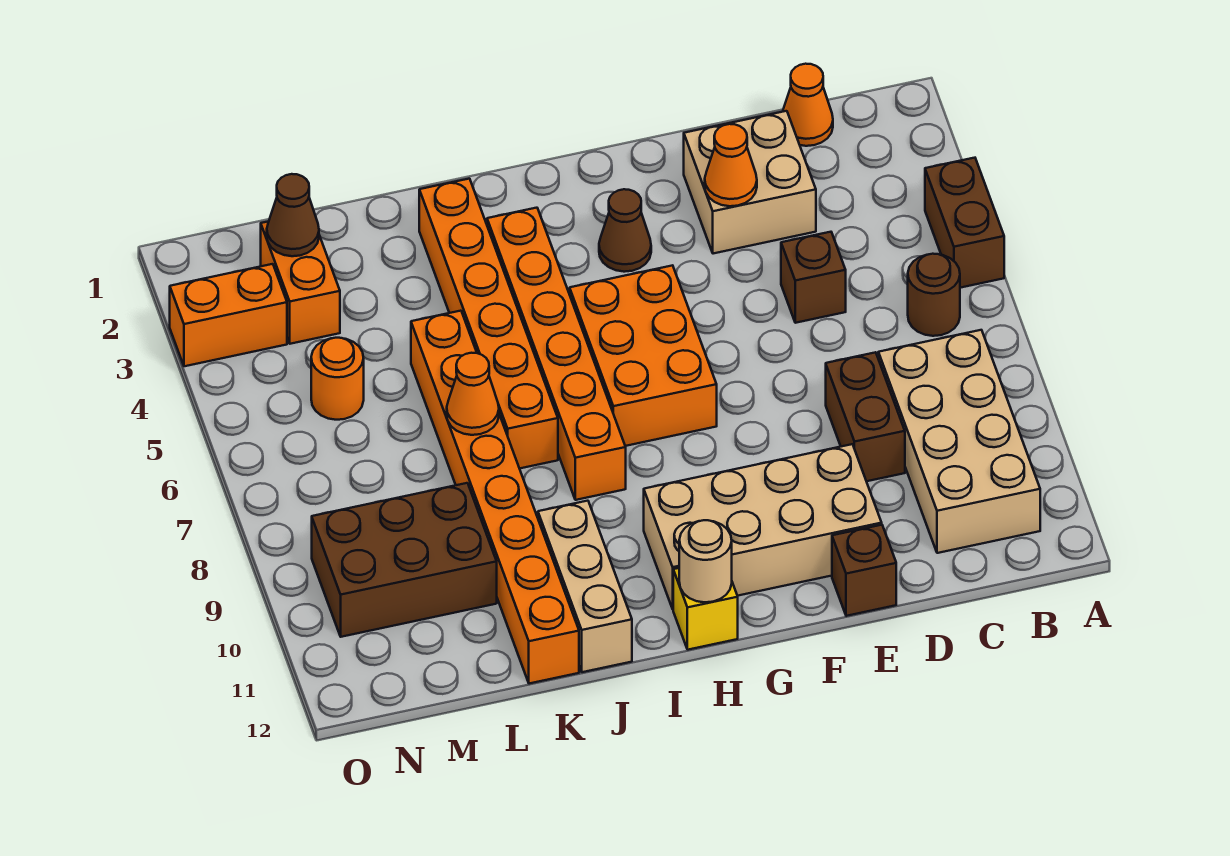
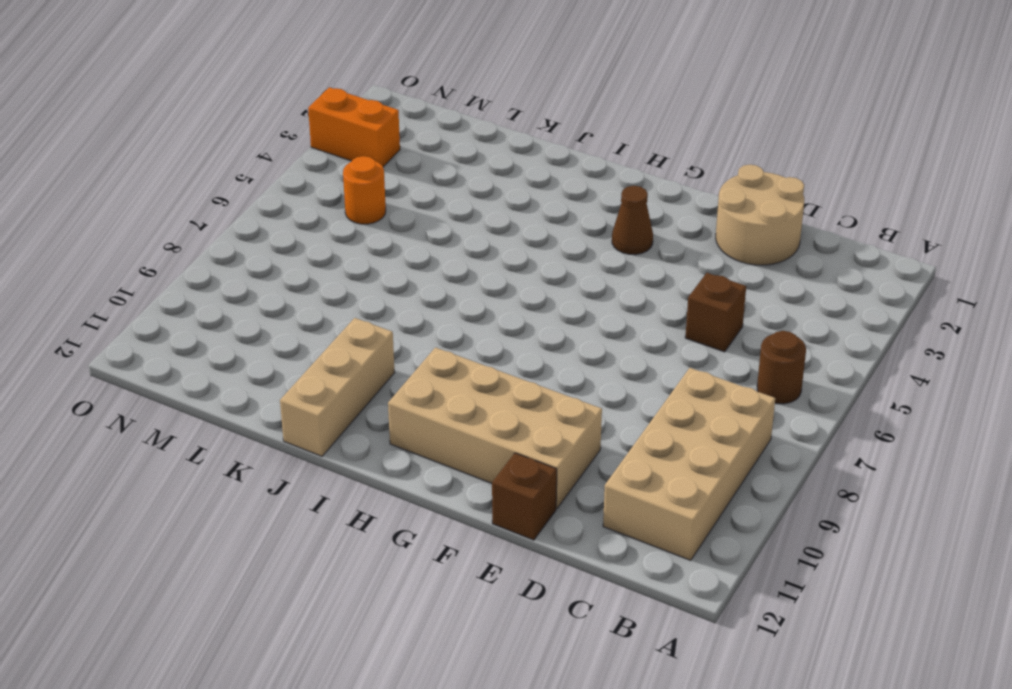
tan round brick D1:E2 level 1 -> tan brick D2:E3 level 1
none -> brown brick A4:A5 level 1
none -> orange cone C1 level 1
none -> brown brick D8:D9 level 1

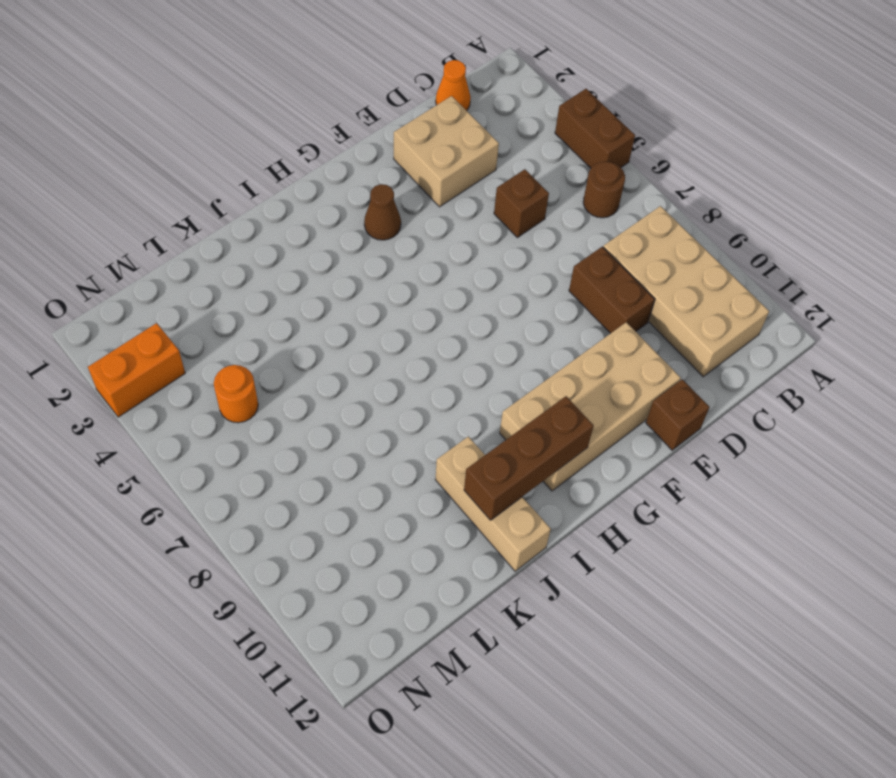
brown brick H11:J11 level 2 -> none
none -> orange brick G5:H7 level 1
none -> yellow brick H12 level 1
none -> orange brick I3:I8 level 1

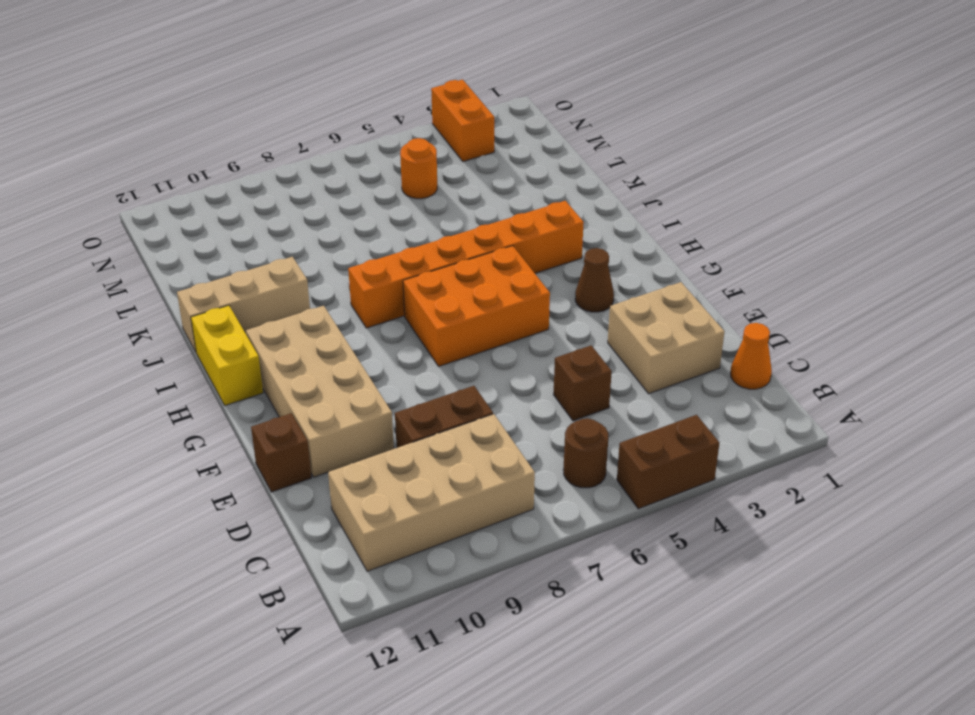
yellow brick H12:I12 level 1 -> yellow brick H12 level 1
none -> orange brick J2:J7 level 1
none -> orange brick K5:K12 level 1
none -> brown brick L9:N10 level 1

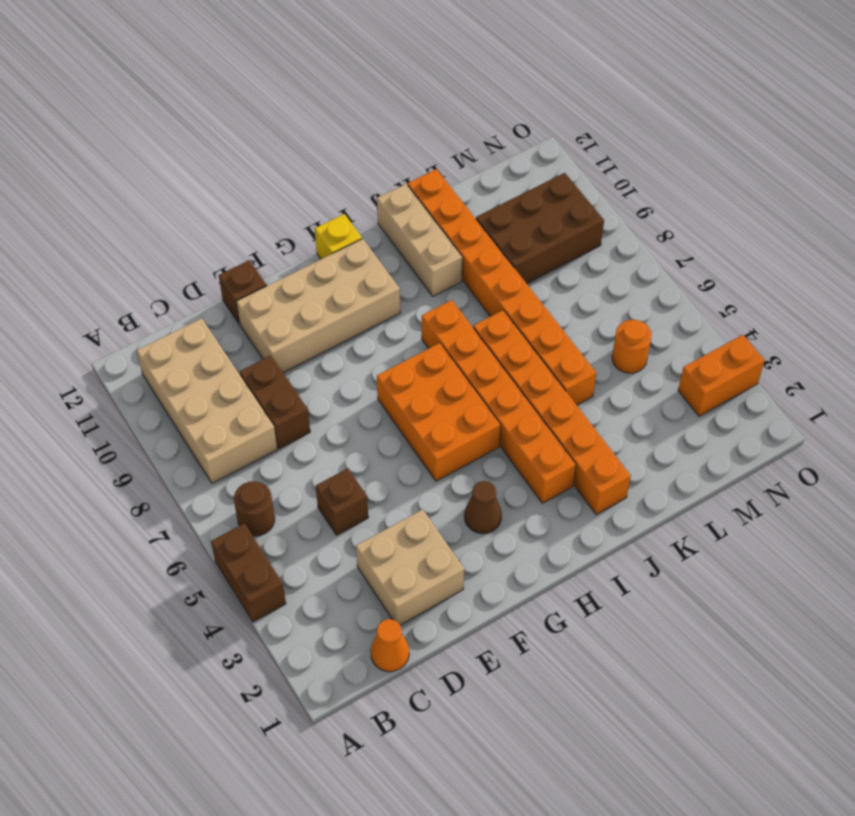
none -> orange brick M2:M3 level 1
none -> orange cone E3 level 2
none -> tan round brick H12 level 2

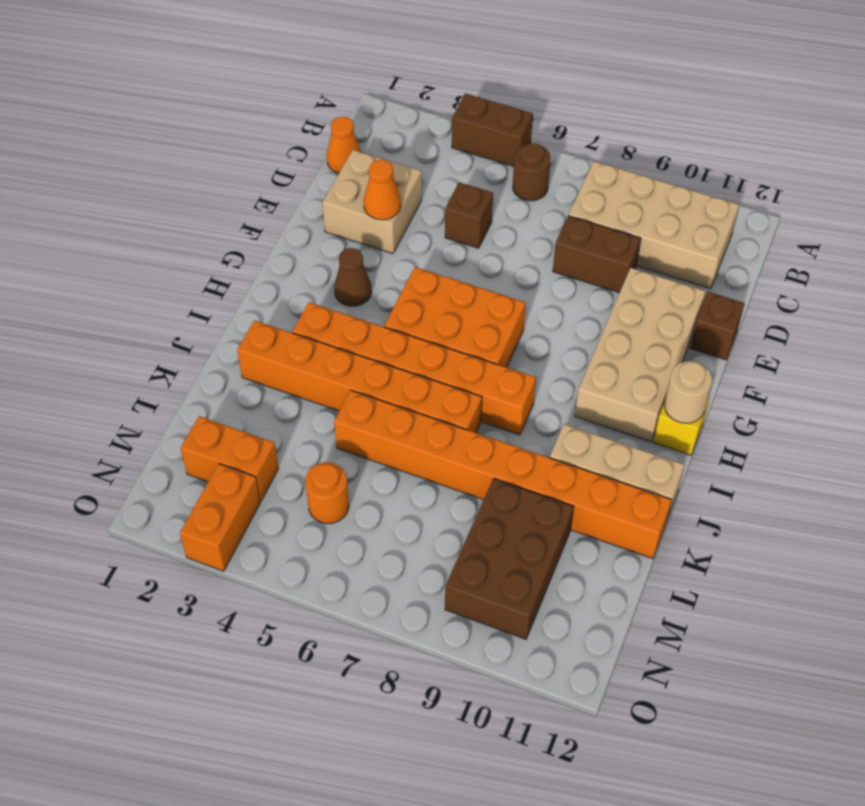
none -> orange cone K7 level 2
none -> brown cone M2 level 2

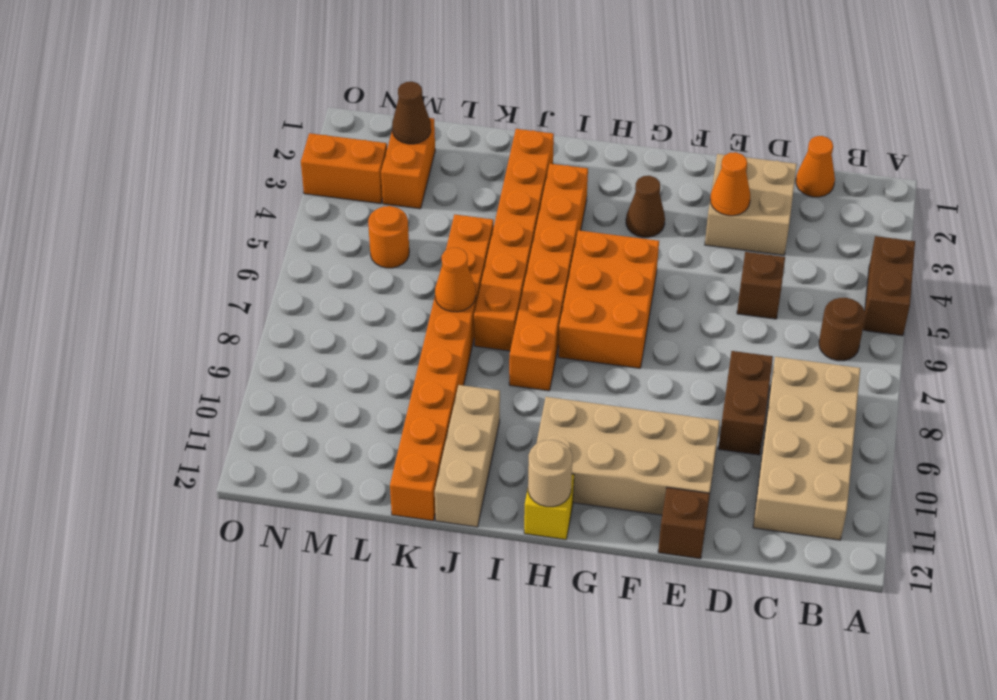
none -> brown brick L9:N10 level 1

